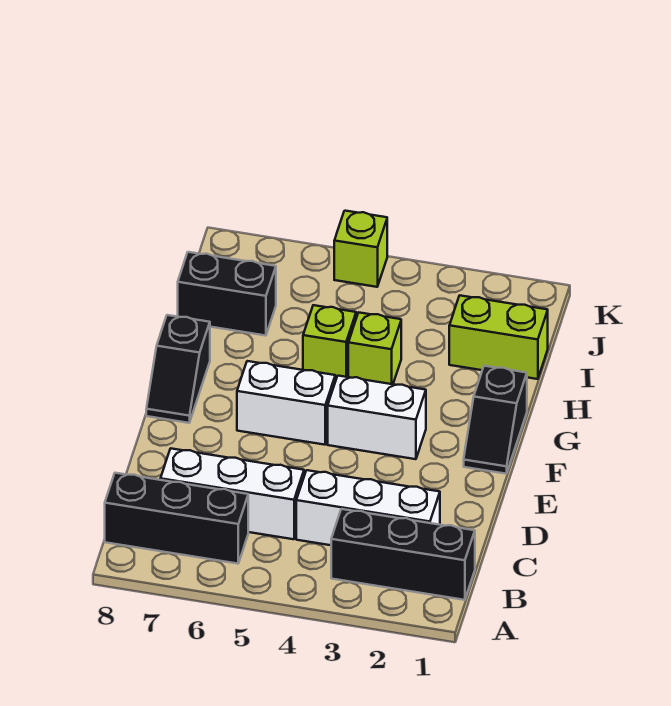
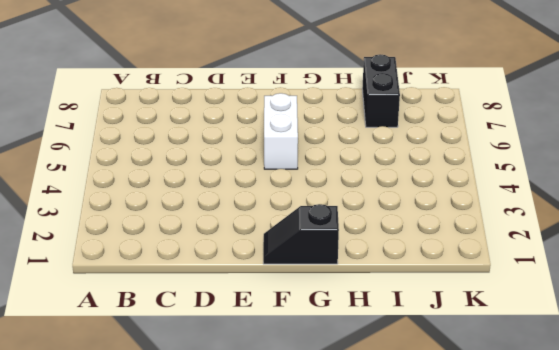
none -> black brick B1:B3 level 1
none -> black brick B6:B8 level 1
none -> white brick C2:C4 level 1

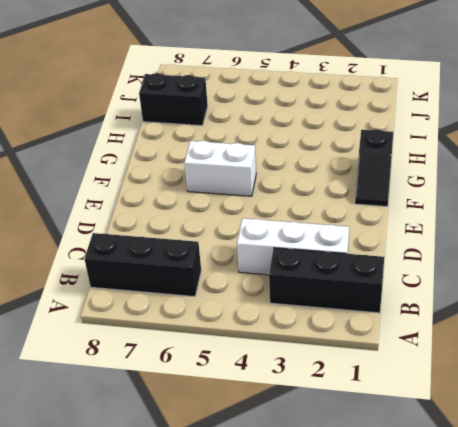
none -> white brick C5:C7 level 1
none -> white brick F3:F4 level 1
none -> black slope F8:G8 level 1 top G

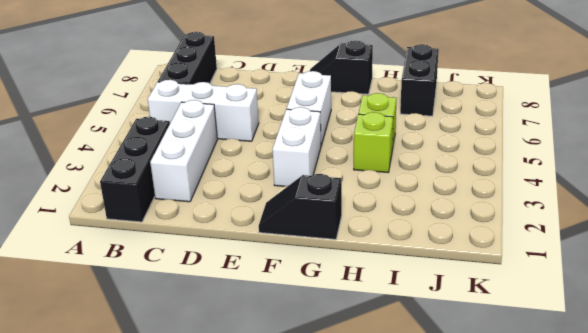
white brick B5:D5 level 1 -> white brick C5:C7 level 1
none -> lime brick I1:I2 level 1
none -> lime brick K5 level 1

